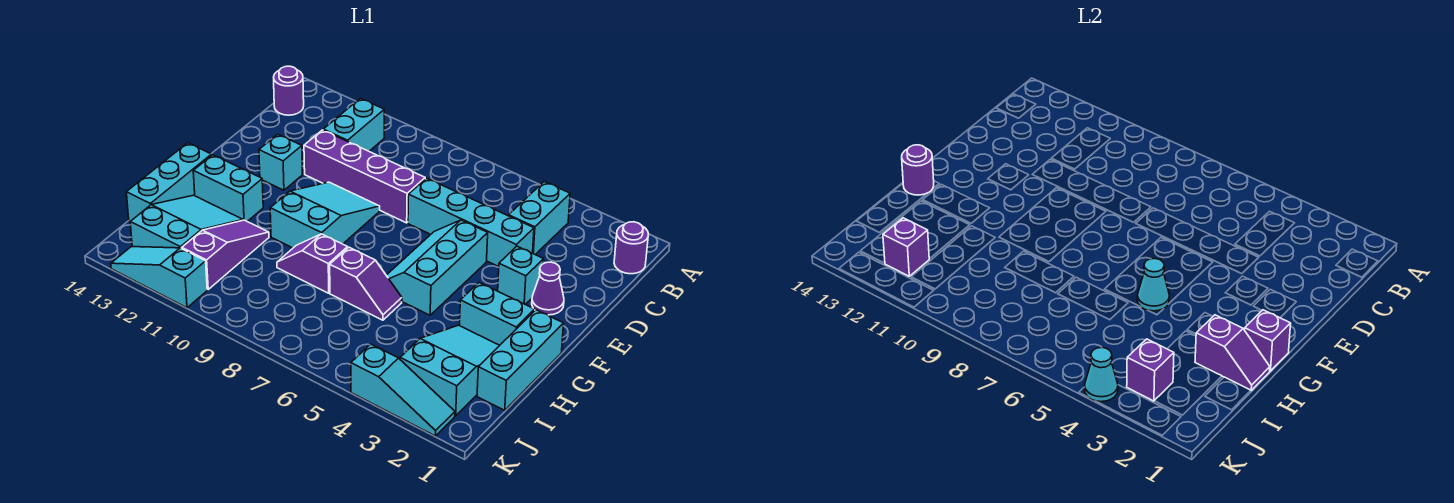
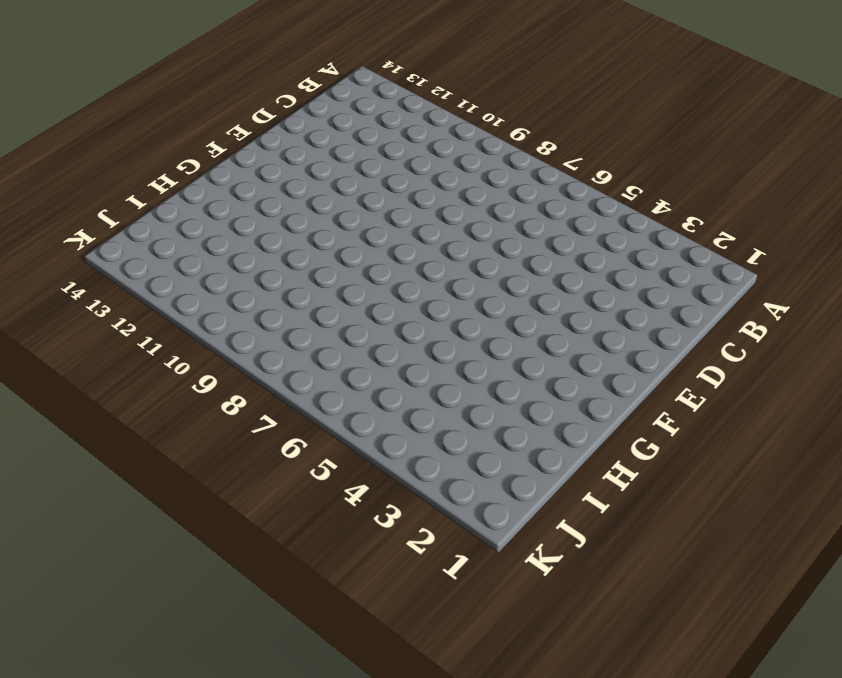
none -> purple round brick B1 level 1
none -> cyan brick B4:C4 level 1
none -> cyan brick B11:C11 level 1

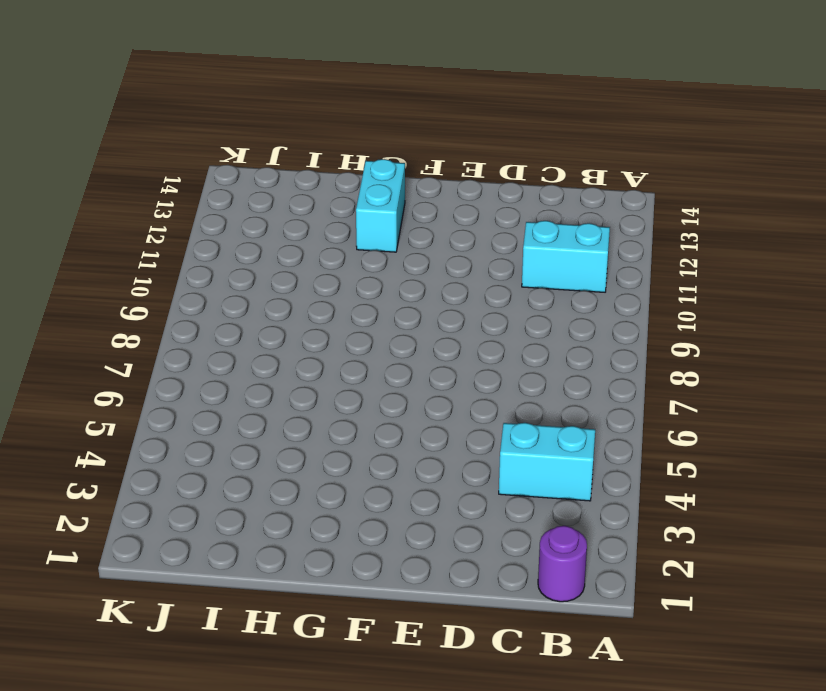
none -> purple round brick B14 level 1
none -> cyan brick D4:D7 level 1
none -> purple brick D8:D11 level 1

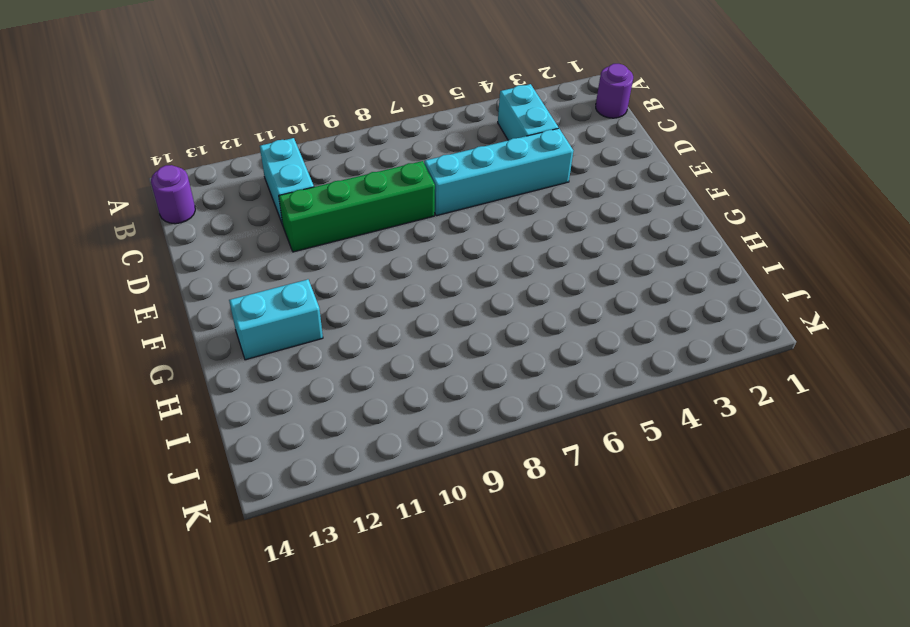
green brick D8:D11 level 1 -> purple brick D8:D11 level 1
none -> purple cone E2 level 1
none -> cyan brick E3 level 1
none -> cyan slope E5:G6 level 1 top 5

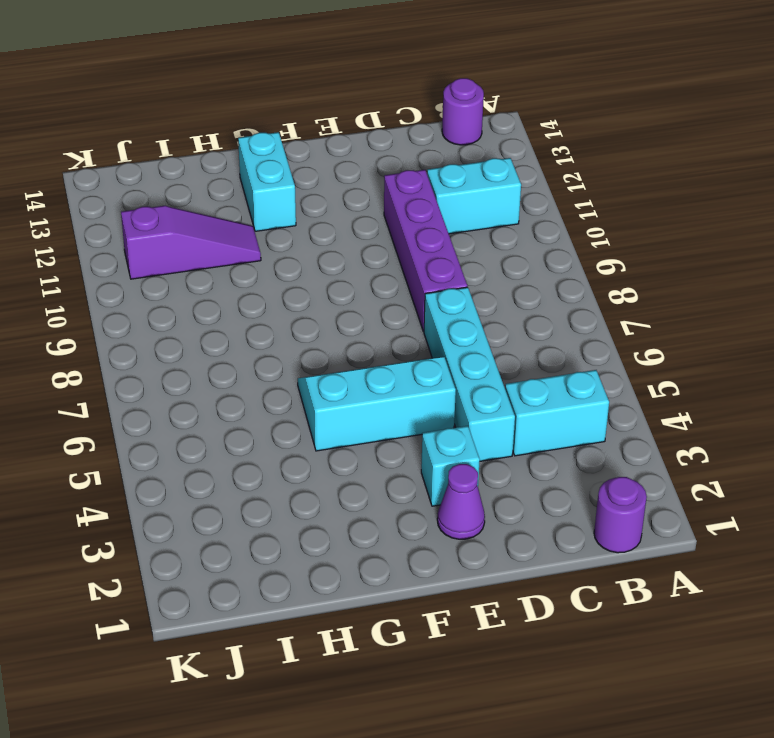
none -> cyan slope E9:G10 level 1 top G
none -> cyan brick E12 level 1
none -> cyan brick G1:I1 level 1

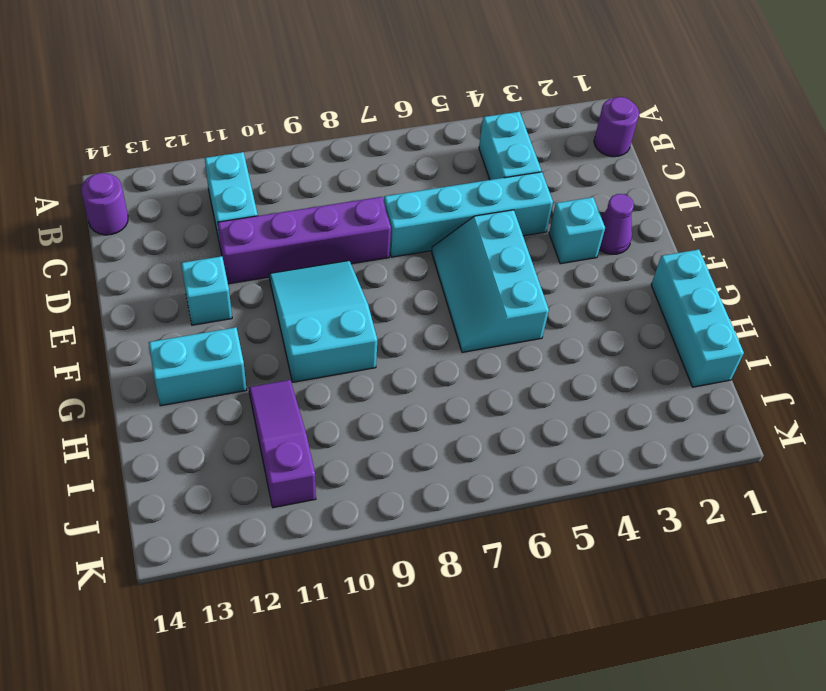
none -> cyan brick G2:G3 level 1
none -> cyan brick G14:I14 level 1
none -> cyan slope H2:J3 level 1 top J

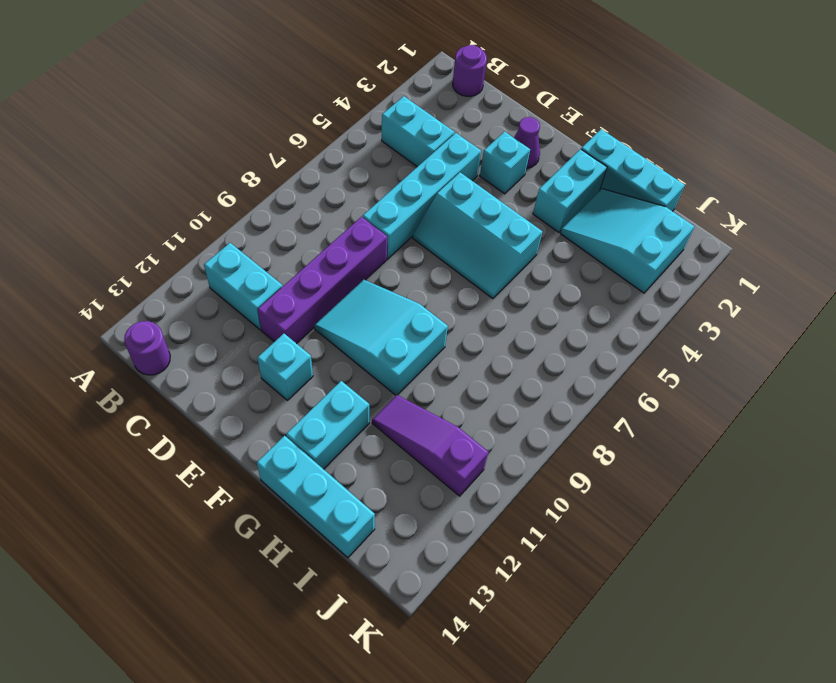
none -> purple slope H6:H7 level 1 top 7
none -> purple slope H8:H9 level 1 top 8
none -> cyan slope H12:J13 level 1 top J

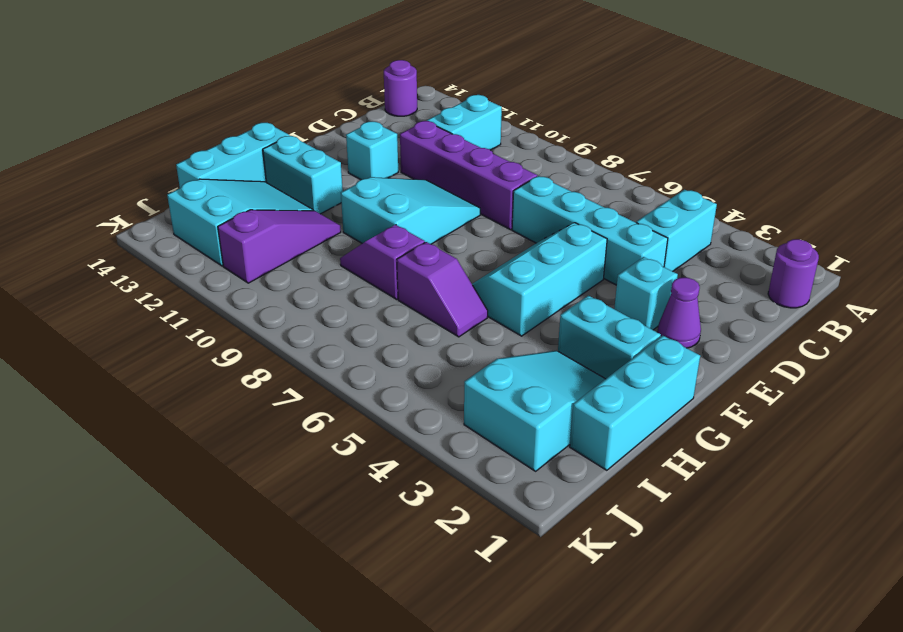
none -> cyan slope K2:K4 level 1 top 4
none -> cyan slope K11:K13 level 1 top 11
none -> purple brick G1 level 2

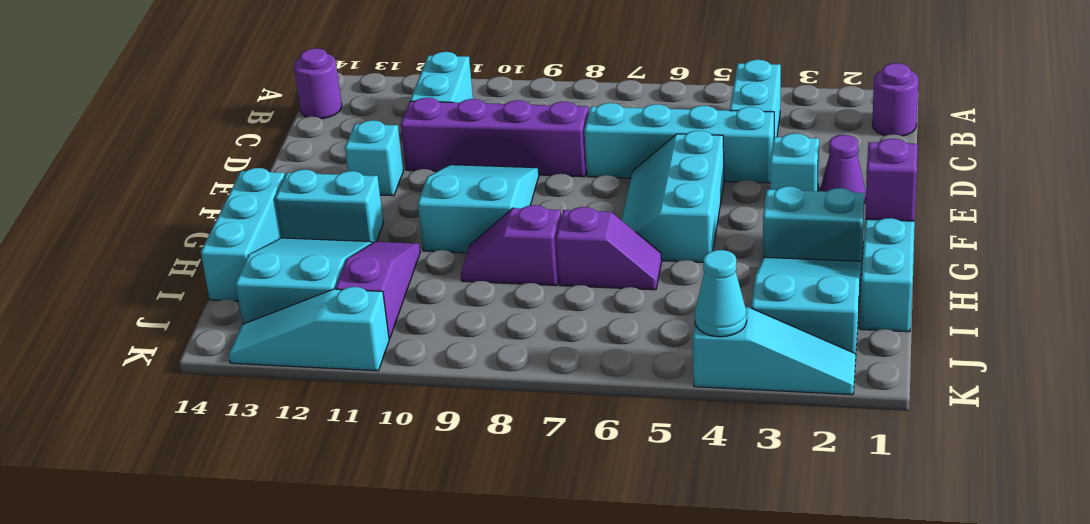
none -> cyan cone G5 level 2
none -> purple round brick G14 level 2
none -> purple slope H1:H2 level 2 top 2

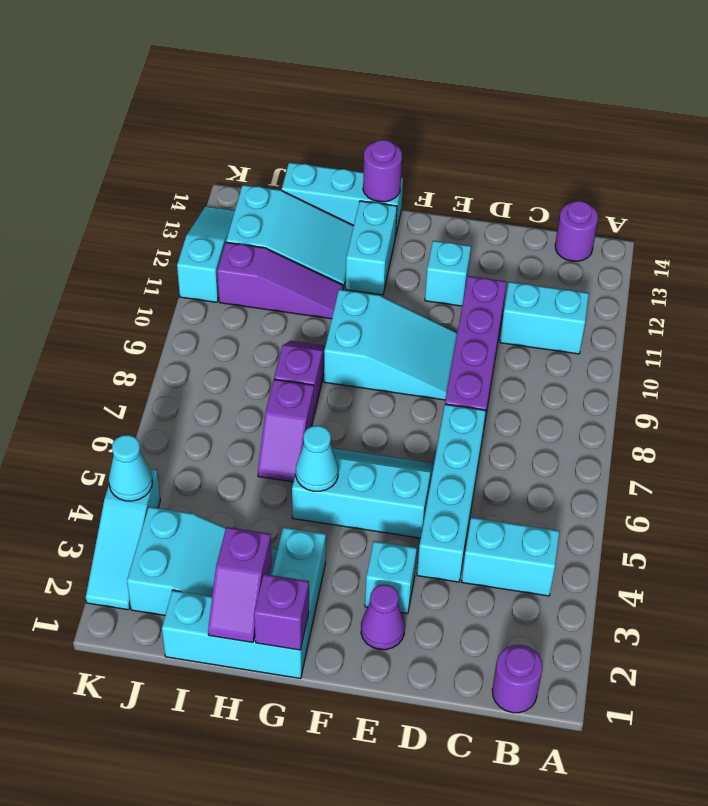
none -> purple brick J3 level 2
none -> purple brick J12 level 2

